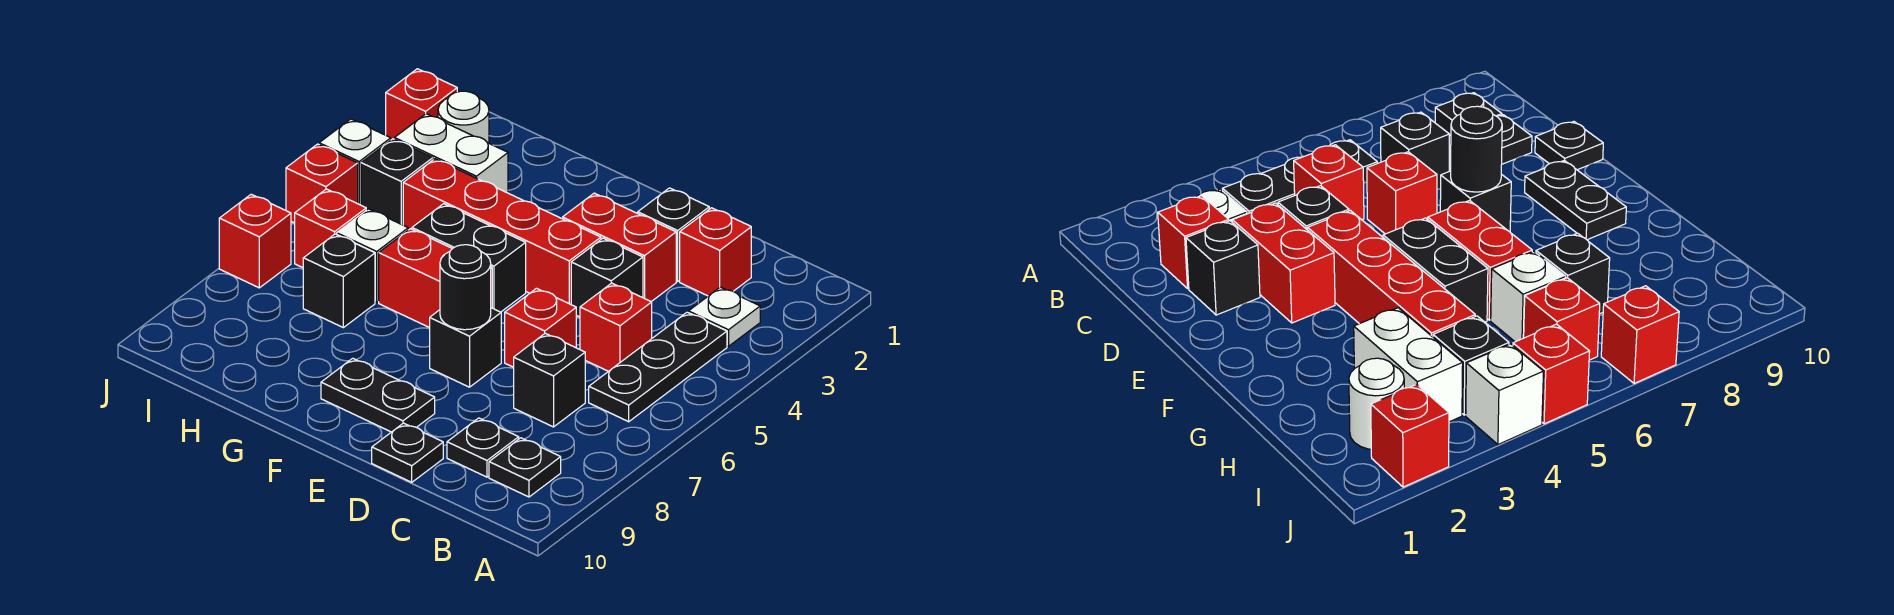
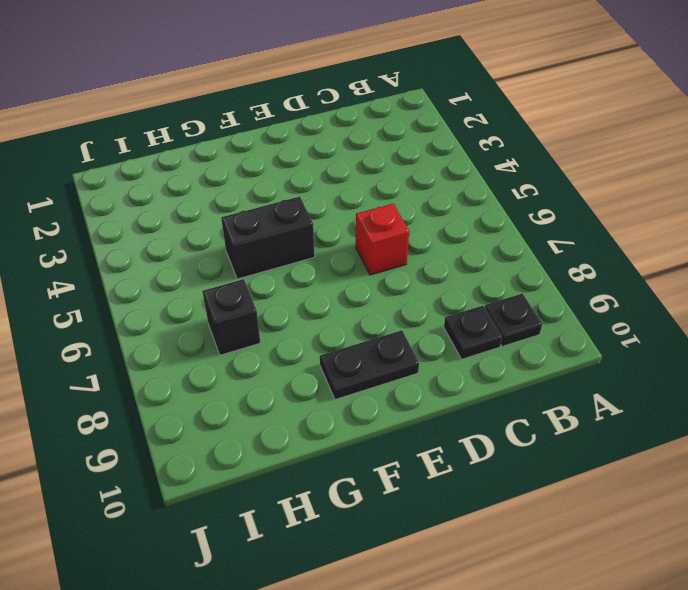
none -> white plate B3 level 1
none -> black plate B4:B6 level 1
none -> red brick C2 level 1

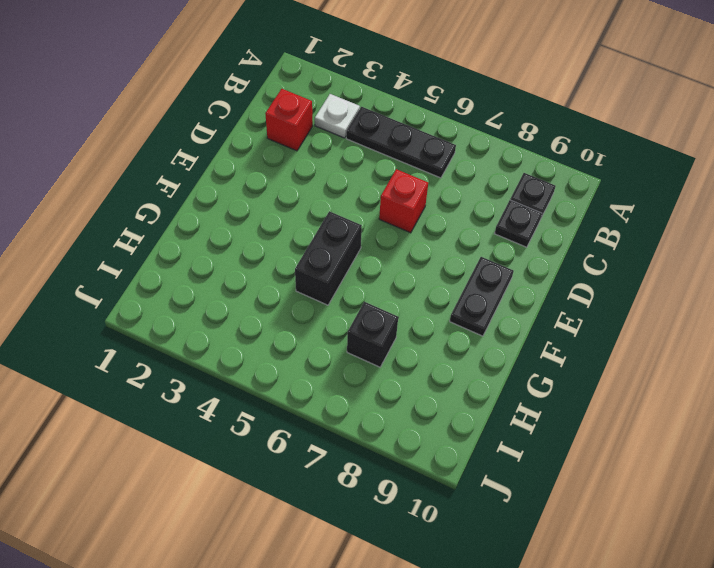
none -> red brick C5 level 1
none -> black brick C7 level 1
none -> black brick D2 level 1

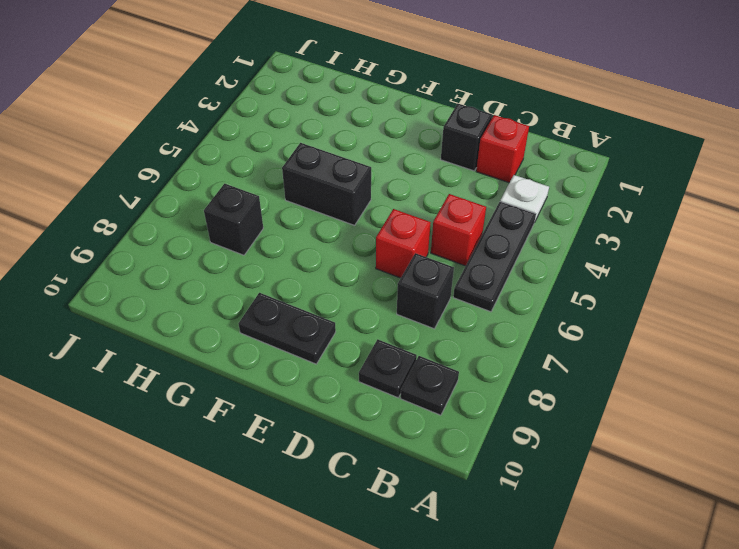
none -> red brick D3:E3 level 1
none -> black brick D4 level 1
none -> black plate D10 level 1

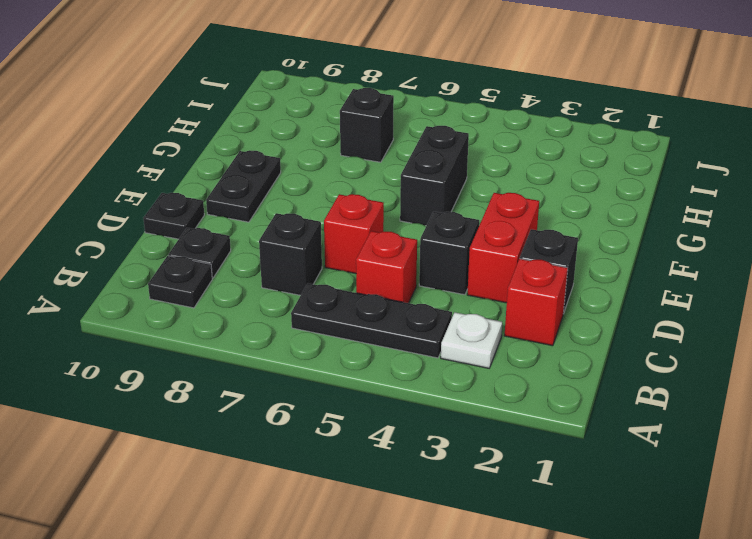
none -> red brick E4:H4 level 1
none -> black brick E7 level 1
none -> red brick F6:G6 level 1

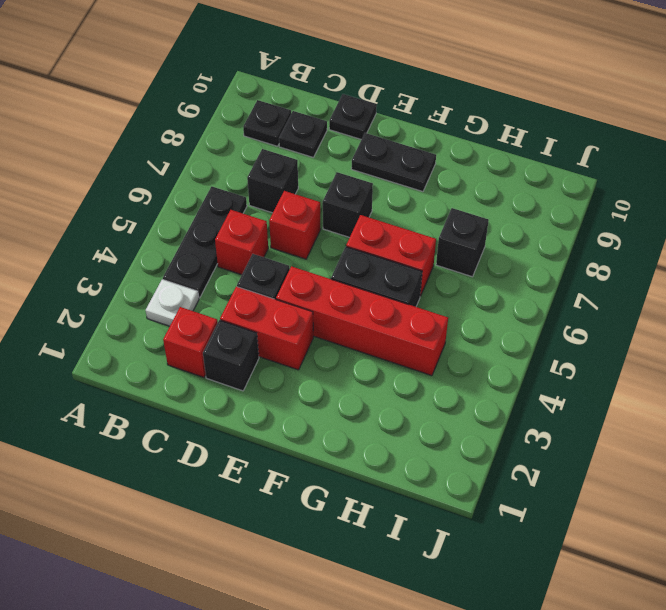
none -> white brick H3:I3 level 1
none -> white brick H6 level 1
none -> white round brick I2 level 1

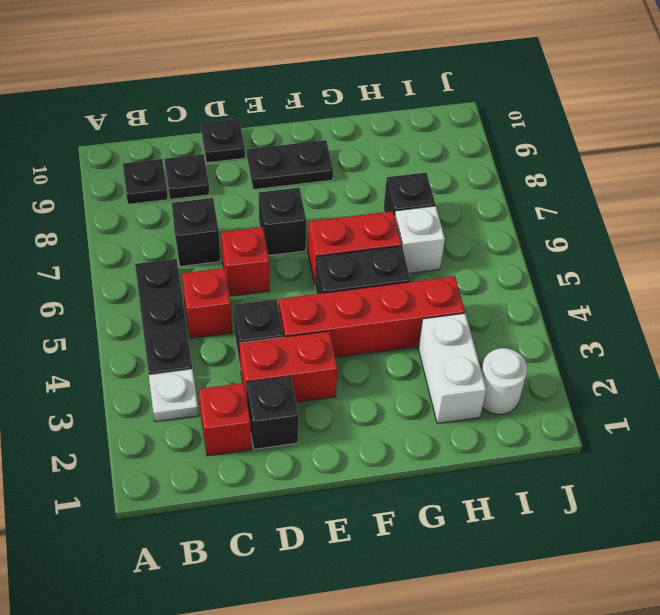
white brick H2:H3 level 1 -> white brick H3:I3 level 1
none -> black brick I4 level 1
none -> red brick I6 level 1
none -> red brick J2 level 1

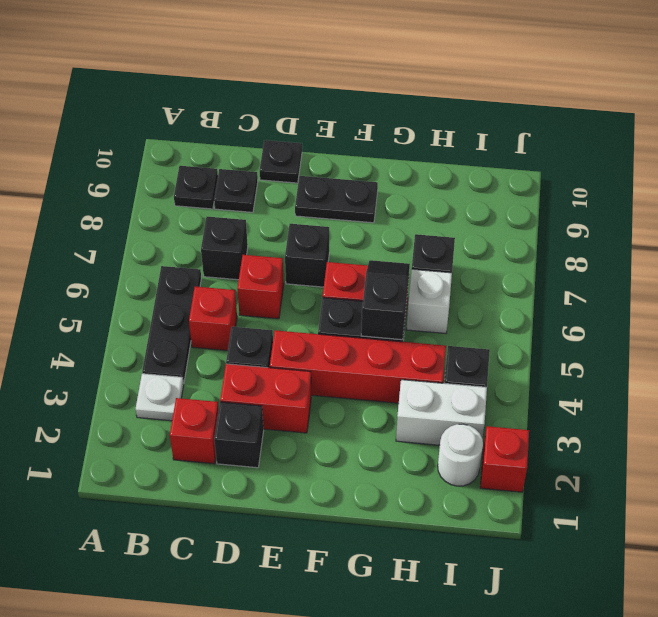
black slope G5:G6 level 2 top 5 -> none
none -> red brick I6 level 1
none -> white brick J4 level 1
none -> red brick J5 level 1

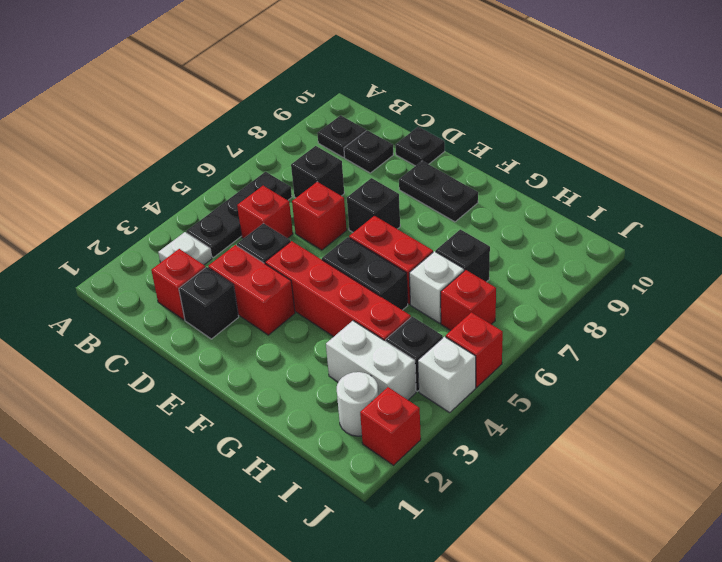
none -> red brick J7 level 1
none -> black round brick E7 level 2

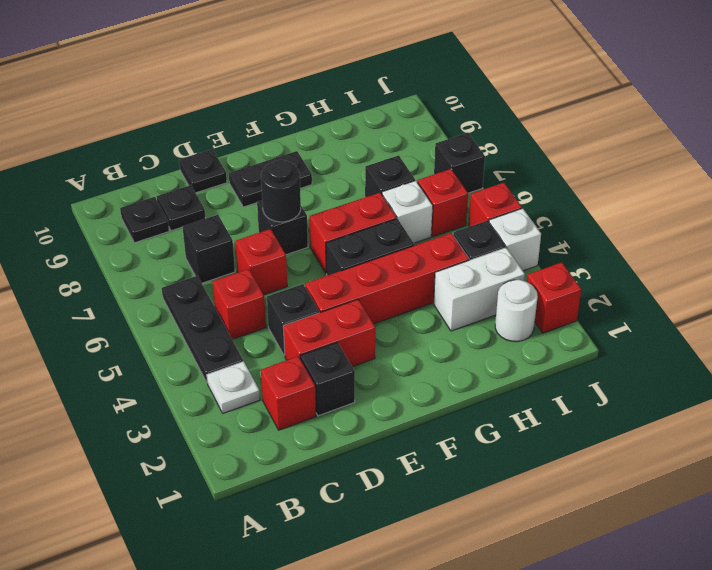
black brick J7 level 1 -> red brick J7 level 1

